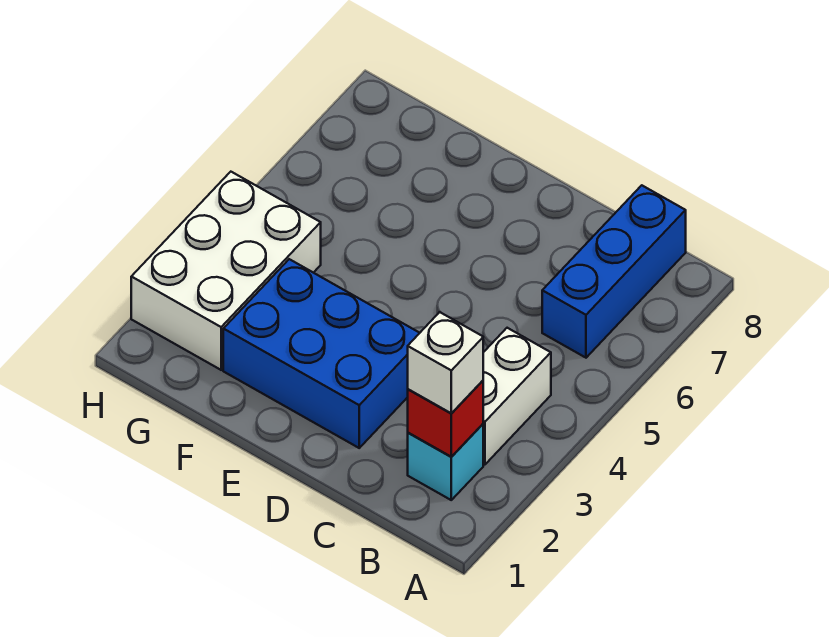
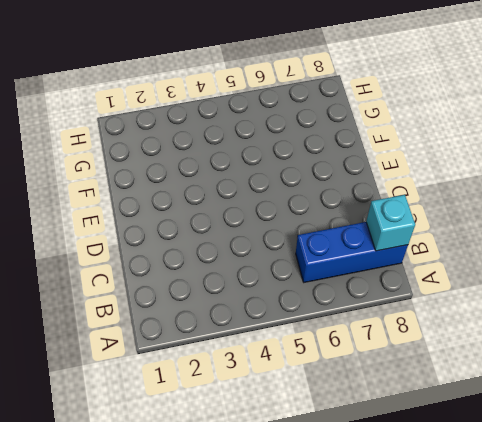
cyan brick B8 level 2 -> cyan brick B2 level 1
none -> white brick B3:B4 level 1
none -> blue brick D2:F3 level 1

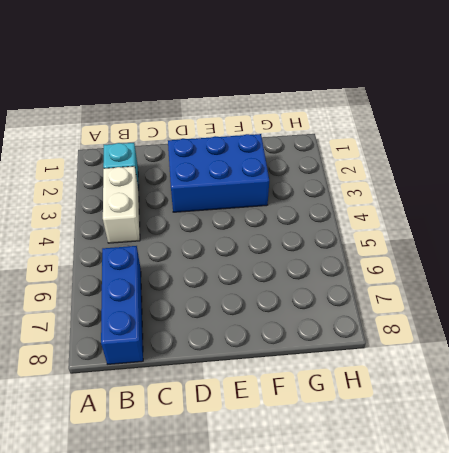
none -> white brick G2:H4 level 1
none -> red brick B2 level 2

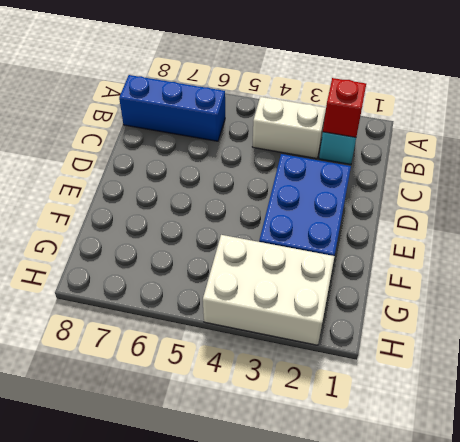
none -> white brick B2 level 3

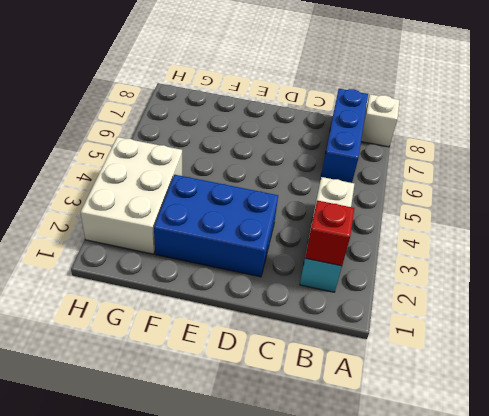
white brick A8 level 1 -> white brick B2 level 3

